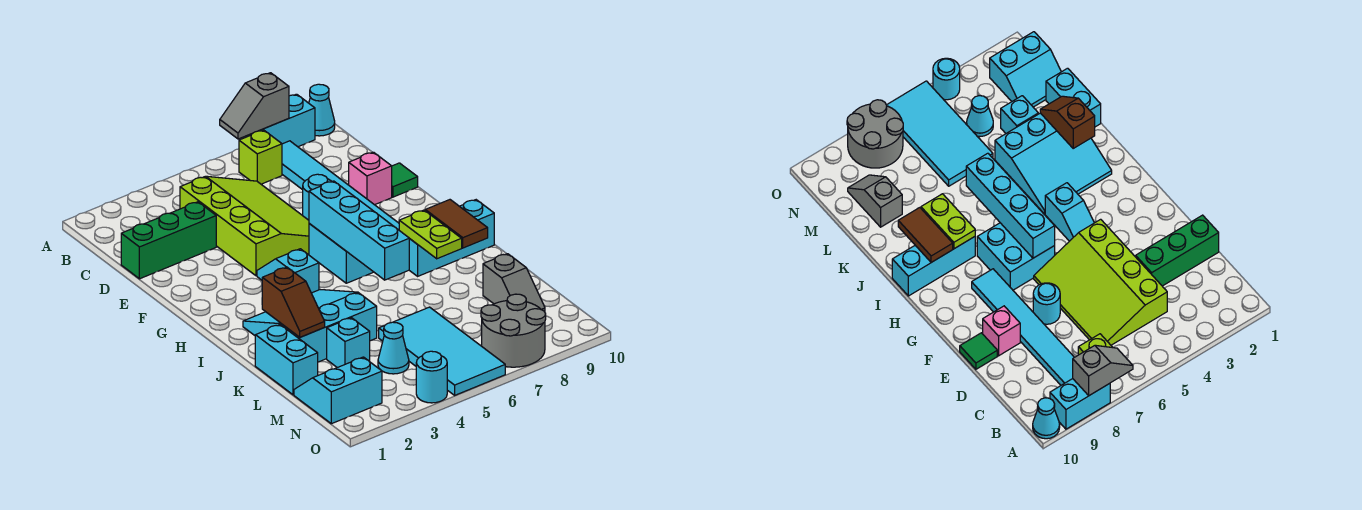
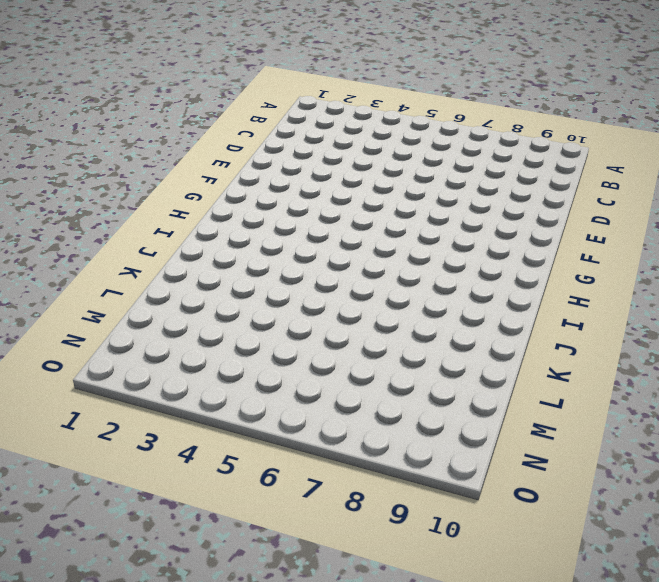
none -> cyan brick A8:A9 level 1
none -> cyan cone A10 level 1
none -> lime brick B7 level 1

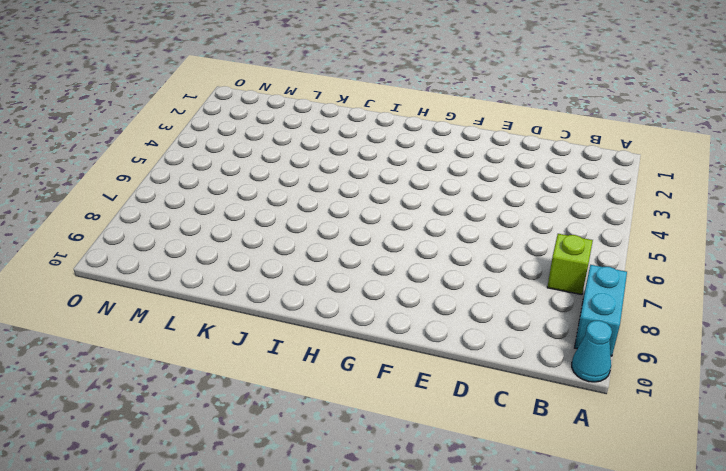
none -> cyan tile B8:G8 level 1
none -> lime slope C4:F6 level 1 top 4
none -> green brick D1:D3 level 1

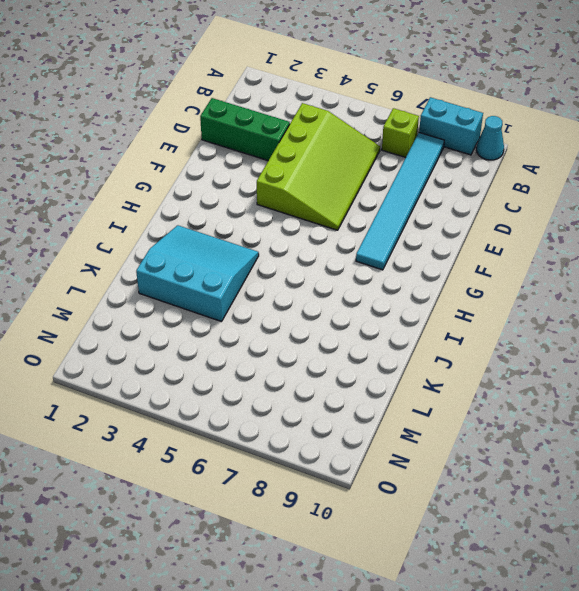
none -> cyan round brick E7 level 1
none -> pink brick E9 level 1
none -> green tile E10 level 1

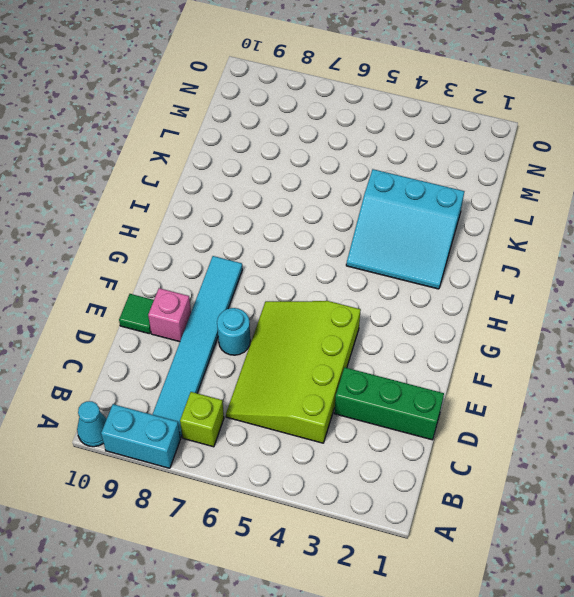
none -> cyan slope G4:H4 level 1 top H
none -> cyan brick G6:H7 level 1
none -> cyan brick I8:I10 level 1

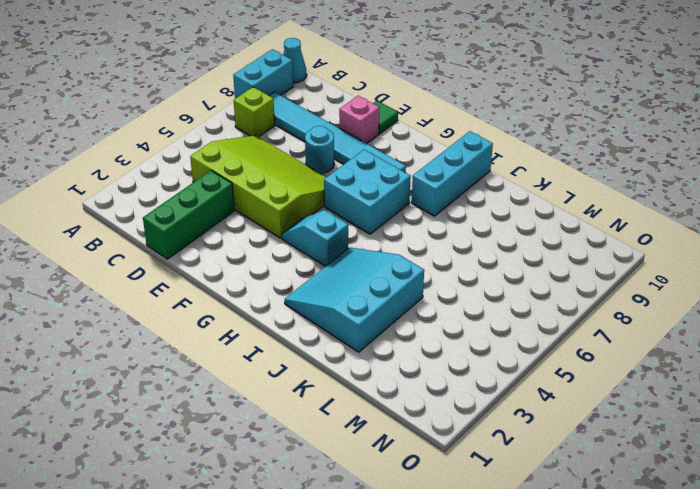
none -> cyan brick K1:L1 level 1
none -> cyan brick L3 level 1
none -> cyan tile L5:O6 level 1

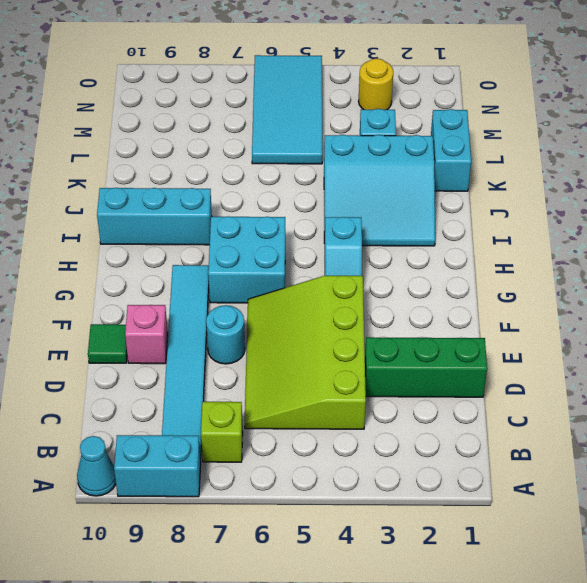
yellow round brick N3 level 1 -> none
none -> grey slope L9:M9 level 1 top L
none -> cyan slope M1:N2 level 1 top N
none -> cyan cone M4 level 1

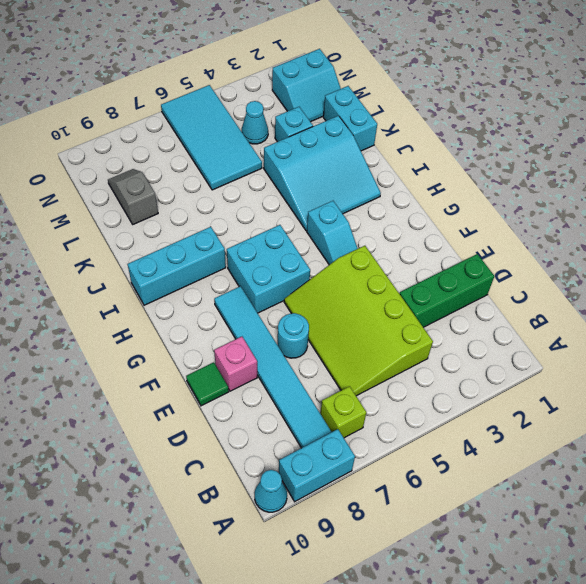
none -> grey round brick N7:O8 level 1
none -> cyan round brick O4 level 1
none -> grey slope A7:A8 level 2 top 8

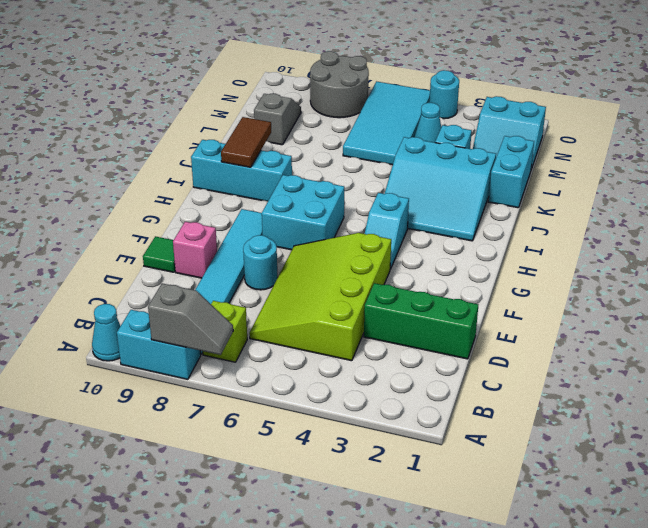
none -> cyan brick G6:J6 level 2
none -> lime plate I8:J8 level 2
none -> brown slope J2:K2 level 2 top J

